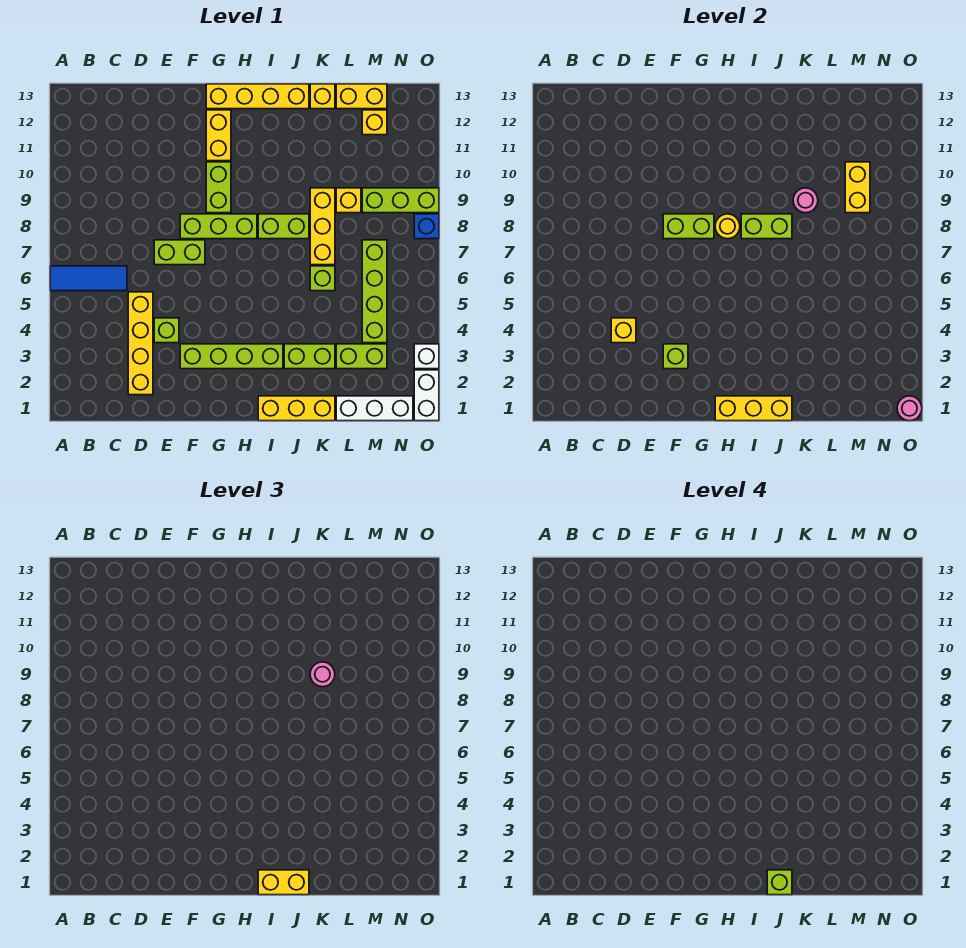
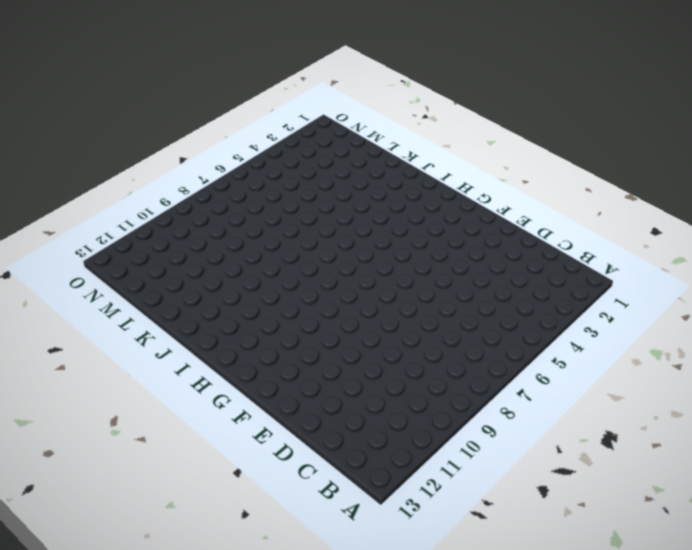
none -> blue tile A6:C6 level 1
none -> yellow brick D2:D5 level 1
none -> lime brick E4 level 1
none -> lime brick E7:F7 level 1

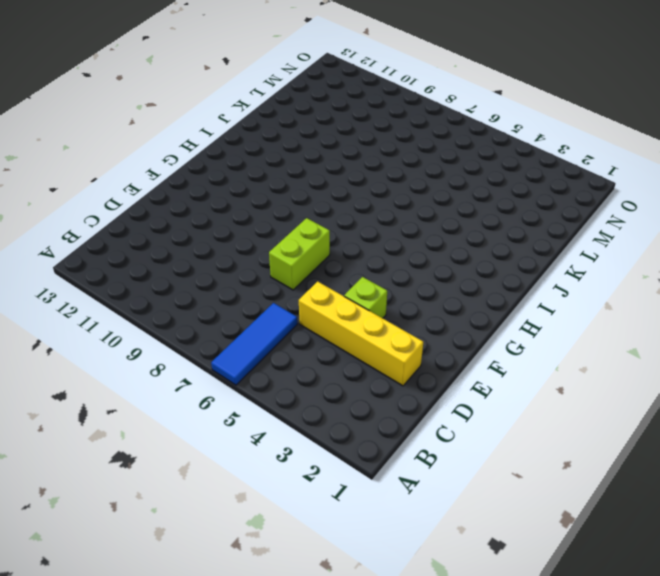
none -> lime brick F3:I3 level 1
none -> lime brick F8:H8 level 1
none -> lime brick G9:G10 level 1
none -> yellow brick G11:G12 level 1

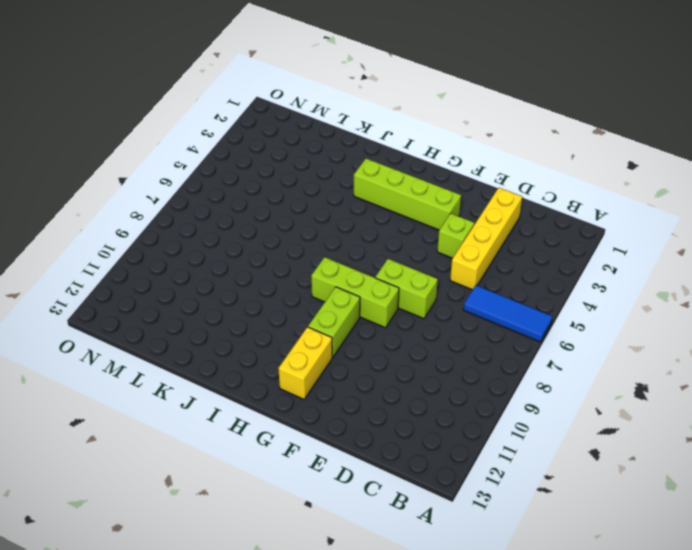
none -> yellow brick G13:J13 level 1
none -> yellow brick I1:K1 level 1
none -> lime brick I8:J8 level 1
none -> lime brick J3:K3 level 1

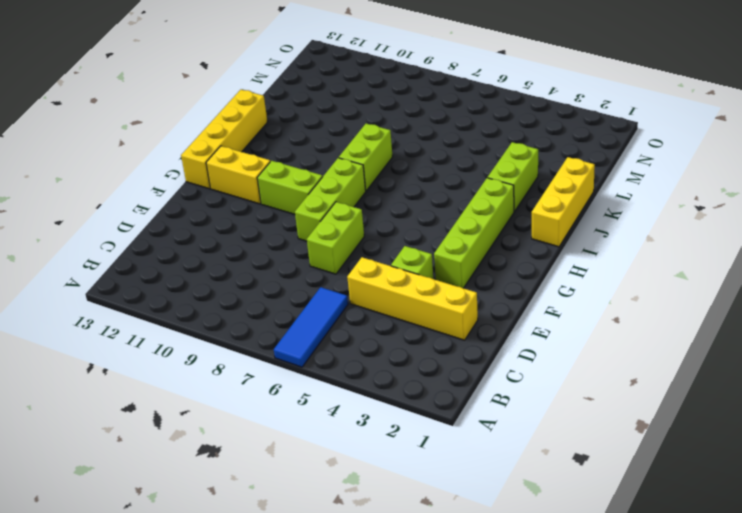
none -> lime brick K6 level 1
none -> yellow brick K7:K9 level 1
none -> yellow brick K13 level 1
none -> white brick L1:N1 level 1

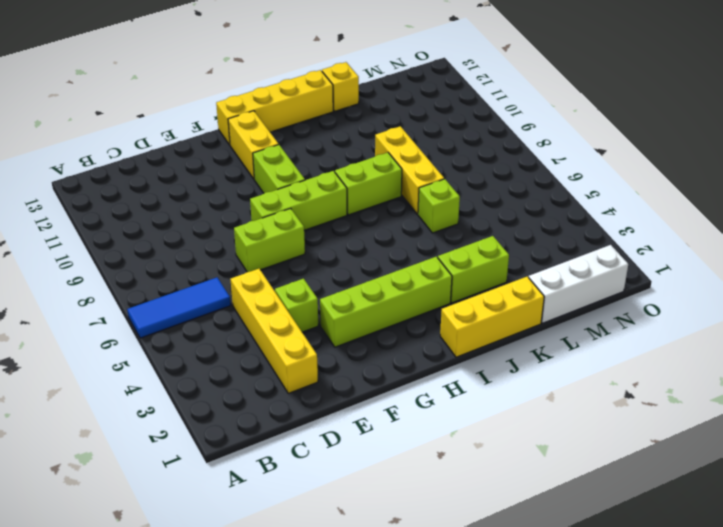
none -> lime brick L3:M3 level 1
none -> yellow brick L9 level 1
none -> yellow brick L13:M13 level 1
none -> lime brick M4:M7 level 1

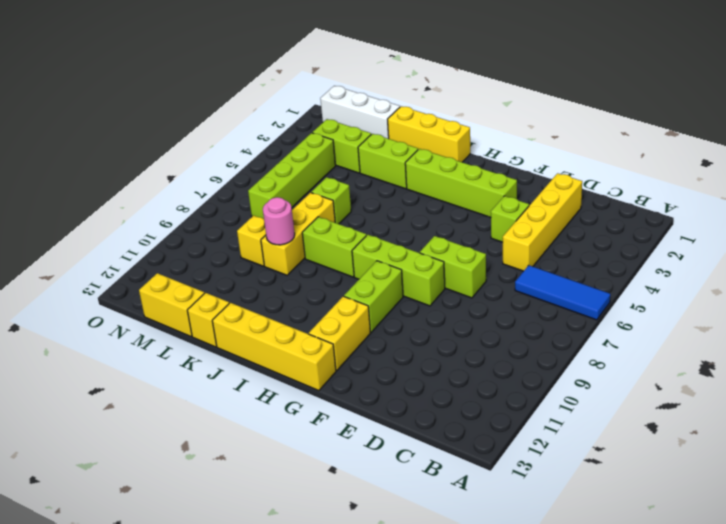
none -> lime brick M9:O9 level 1
none -> yellow brick M12 level 1
none -> white brick O1:O2 level 1
none -> white brick O3 level 1

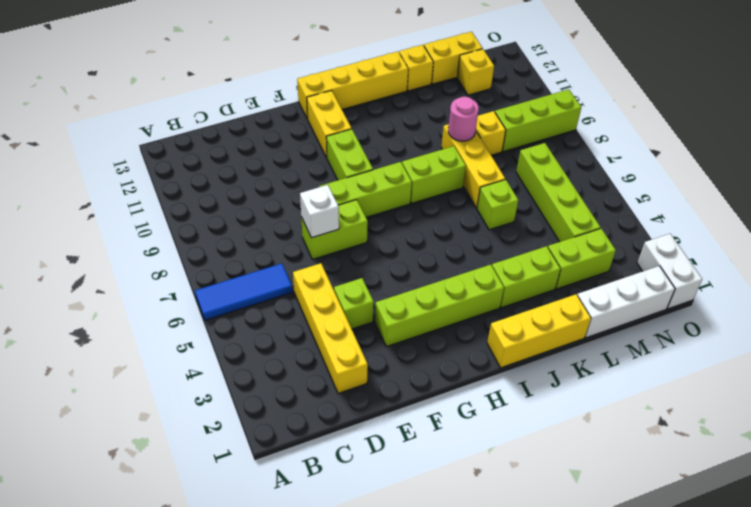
white brick E7 level 2 -> white brick O3 level 1
none -> blue brick O8 level 1
none -> yellow brick D4 level 2
none -> lime brick F3 level 2
none -> lime brick F8:G8 level 2

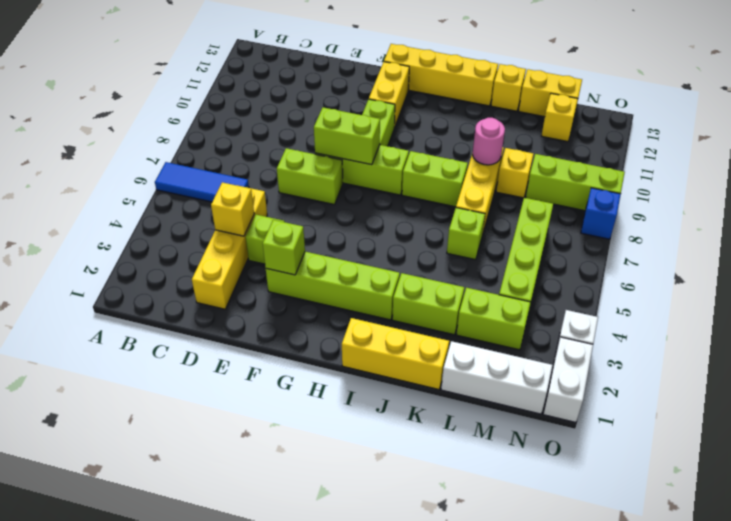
none -> yellow brick H1:J1 level 2
none -> yellow round brick H8 level 2
none -> lime brick I8:J8 level 2
none -> yellow brick M9:M10 level 2

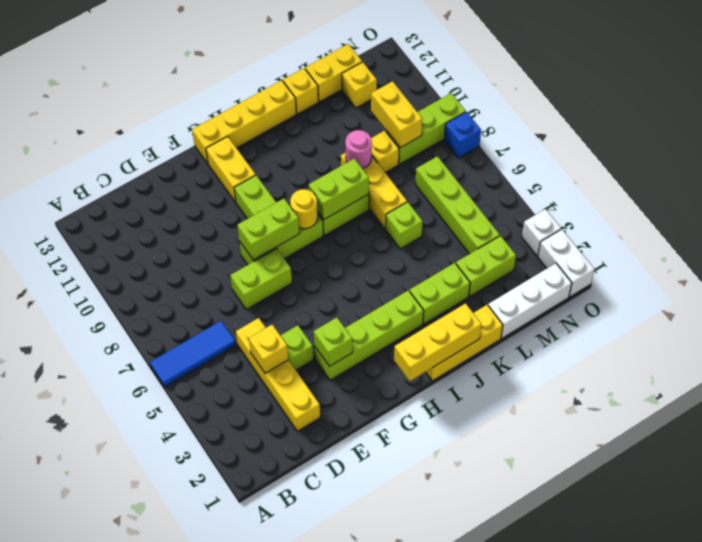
none -> pink round brick O1 level 2
none -> yellow brick I1:J1 level 3
none -> pink round brick K9 level 3
none -> lime brick J1 level 4

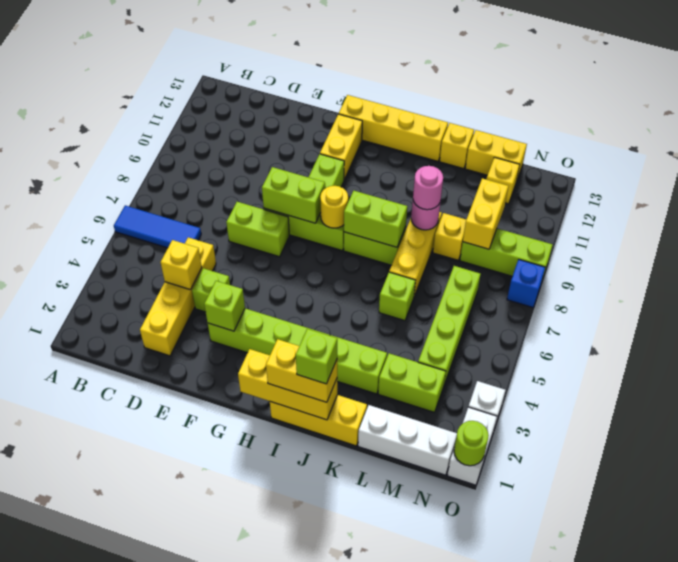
lime round brick O1 level 2 -> pink round brick O1 level 2

